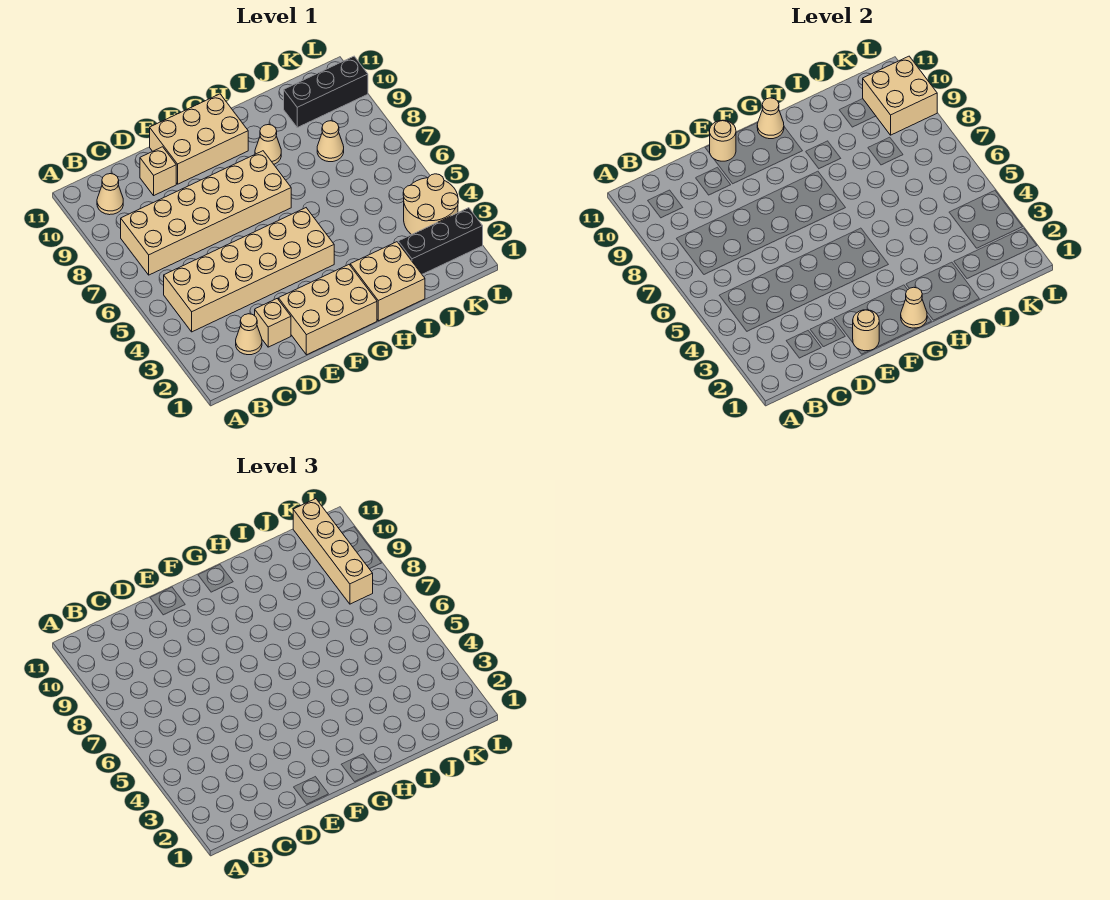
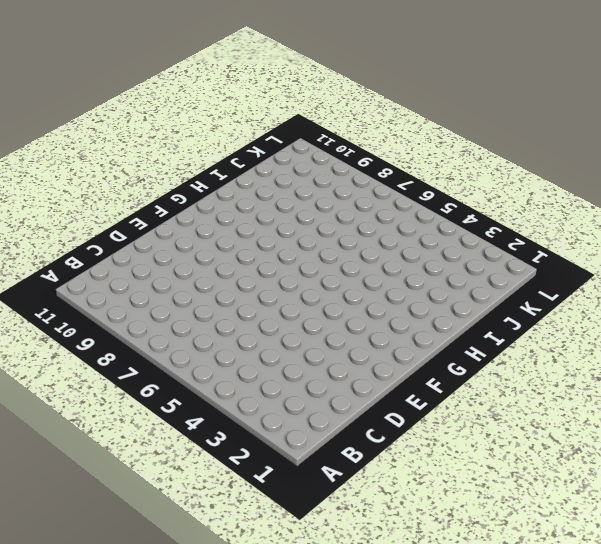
none -> tan brick B4:G5 level 1
none -> tan brick B7:G8 level 1
none -> tan cone B10 level 1

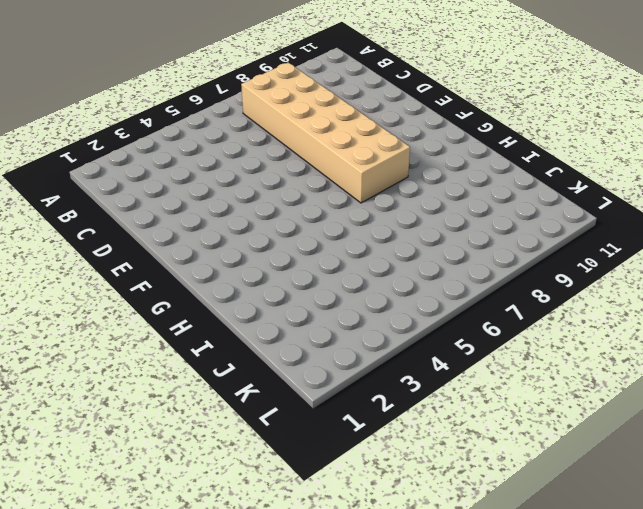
none -> tan brick B4:G5 level 1
none -> tan cone B10 level 1
none -> tan cone C2 level 1

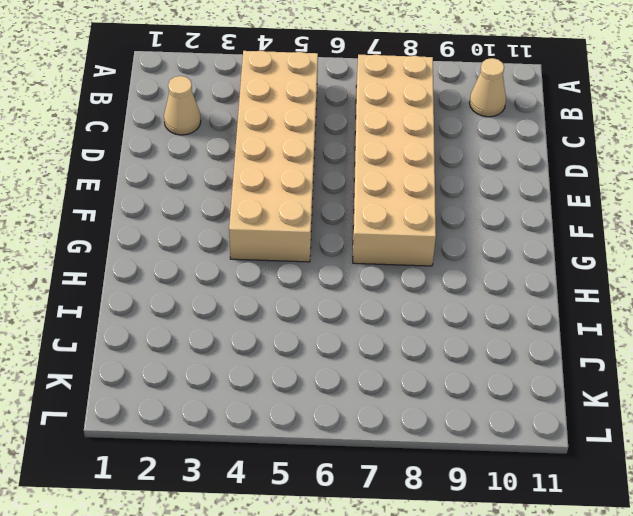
none -> tan brick D2 level 1
none -> tan brick D10 level 1
none -> tan brick E1:G2 level 1

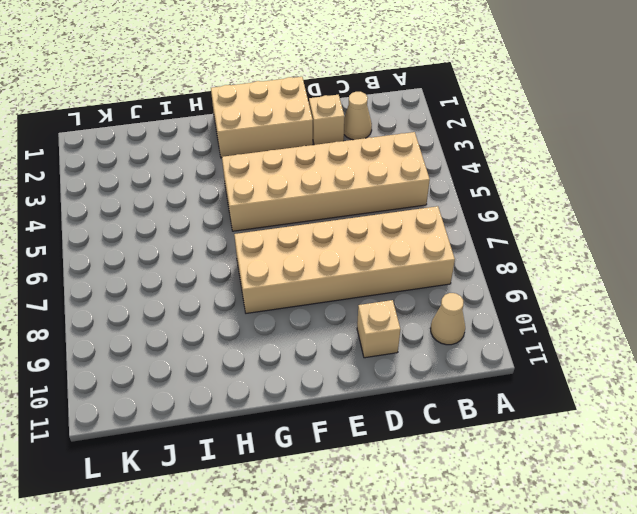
none -> tan brick E10:G11 level 1
none -> tan brick H1:I2 level 1
none -> tan cone H9 level 1

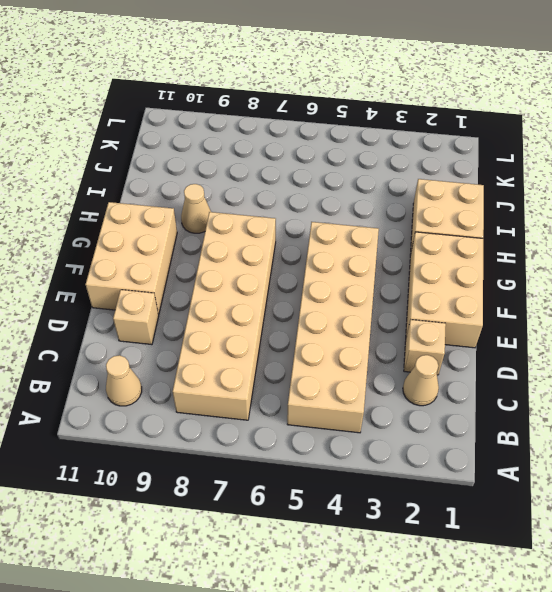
none -> black brick J2:L2 level 1
none -> tan cone J8 level 1
none -> black brick J10:L10 level 1

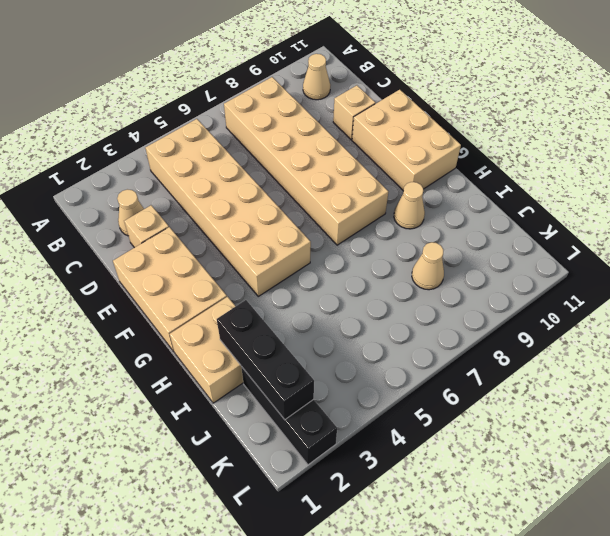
black brick I2:K2 level 2 -> black brick J10:L10 level 1
none -> tan round brick K3:L4 level 1
none -> tan round brick E1 level 2
none -> tan round brick E11 level 2

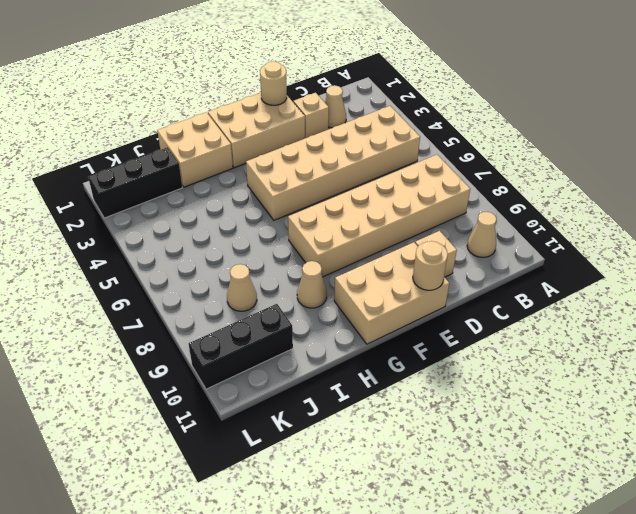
none -> tan round brick K3:L4 level 1
none -> tan cone G1 level 2
none -> tan cone G11 level 2

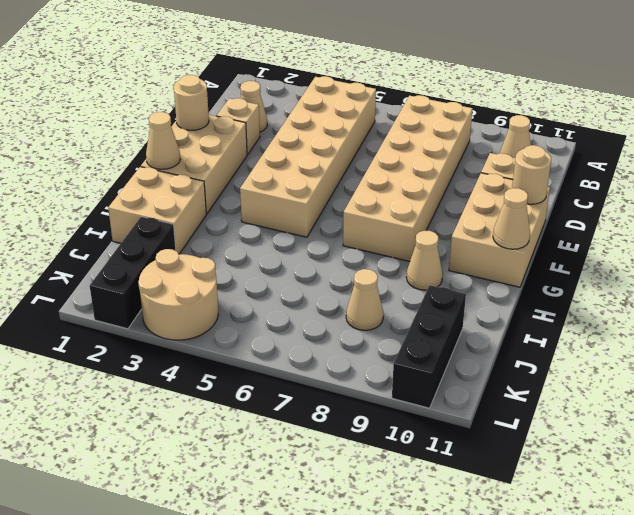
none -> tan brick K9:L10 level 2
none -> tan brick K8:K11 level 3

